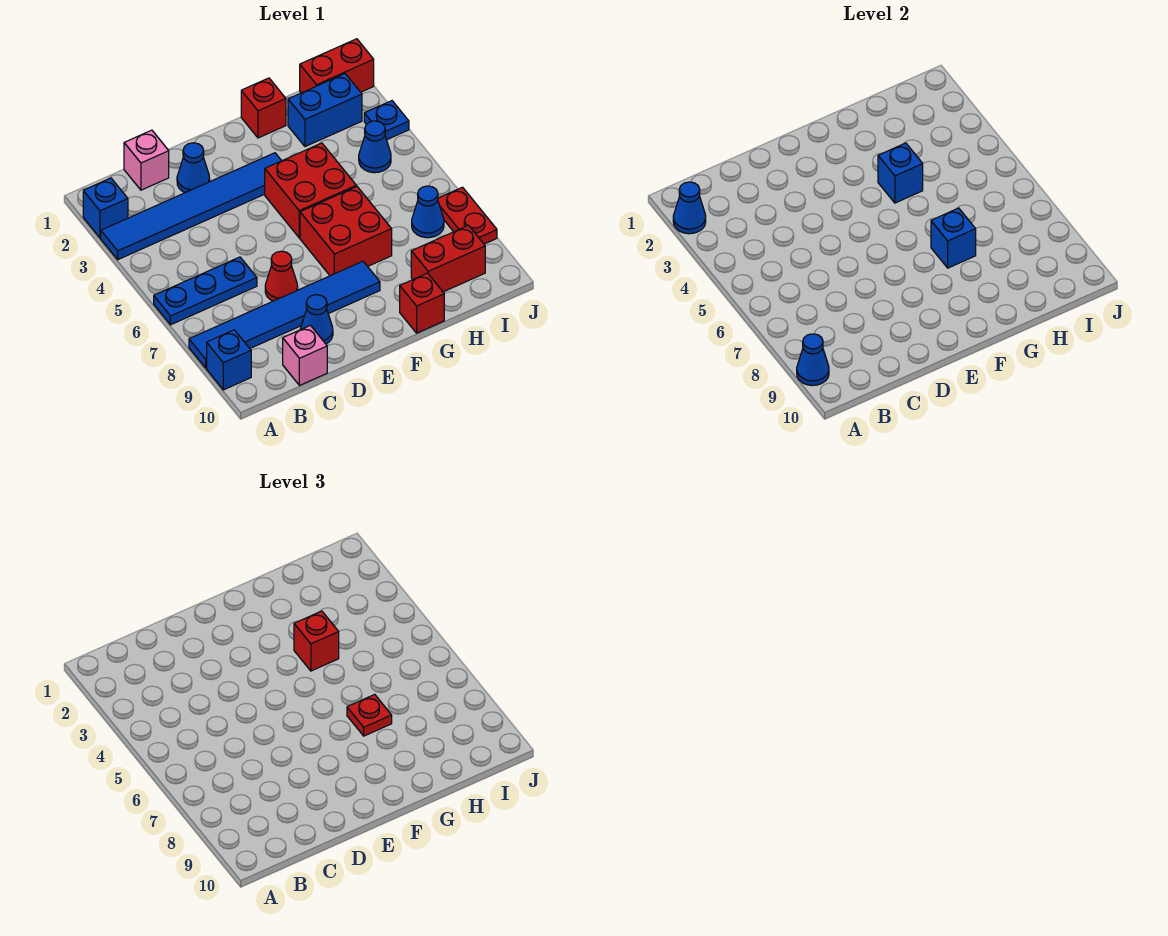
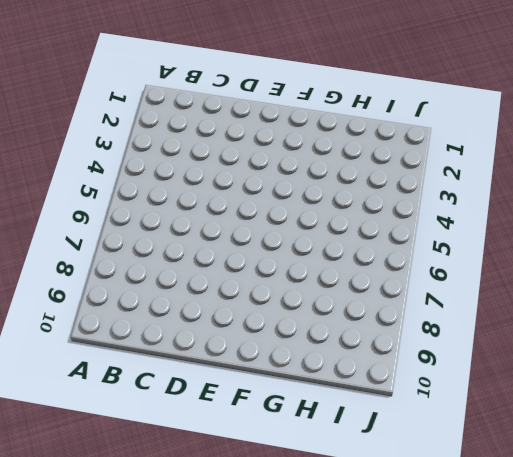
none -> blue brick A2 level 1
none -> blue tile A3:F3 level 1
none -> blue plate A6:C6 level 1

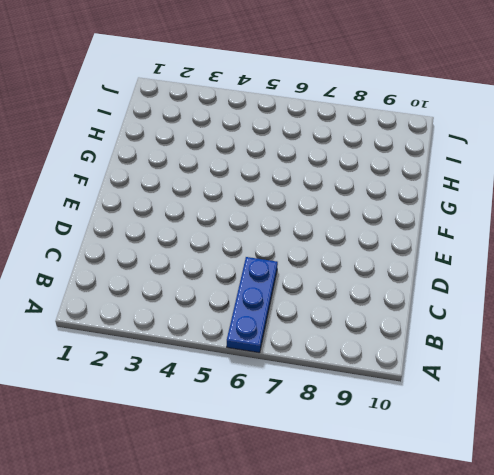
none -> blue brick A2 level 1
none -> blue tile A3:F3 level 1
none -> blue tile A8:F8 level 1

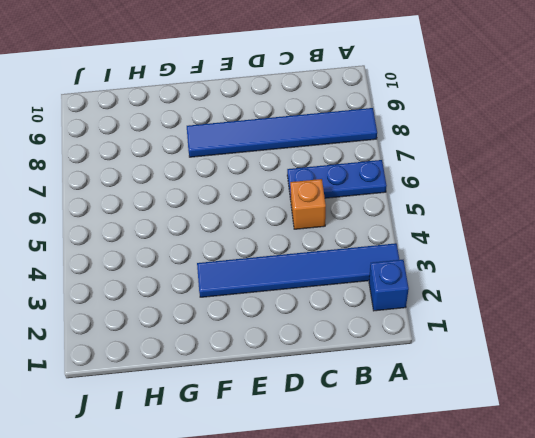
orange brick C5 level 1 -> none
none -> blue brick A9 level 1
none -> pink brick C1 level 1
none -> pink brick C10 level 1

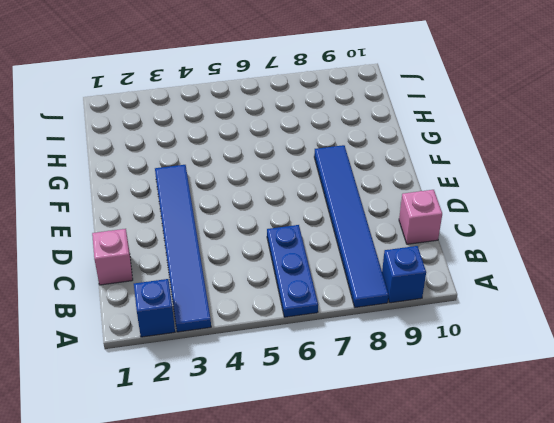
none -> blue cone D2 level 1
none -> red cone D7 level 1
none -> blue cone D9 level 1

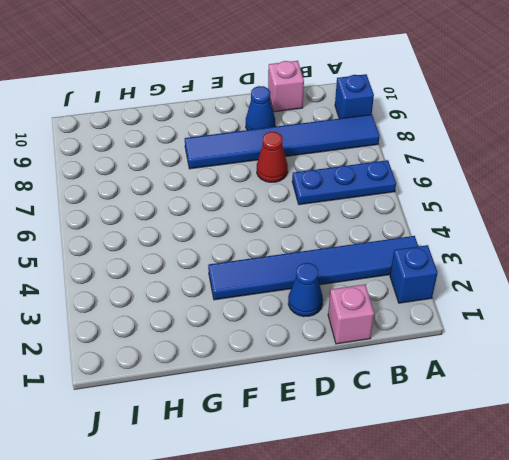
none -> red brick F4:G5 level 1
none -> red brick F6:G7 level 1
none -> red brick G1 level 1

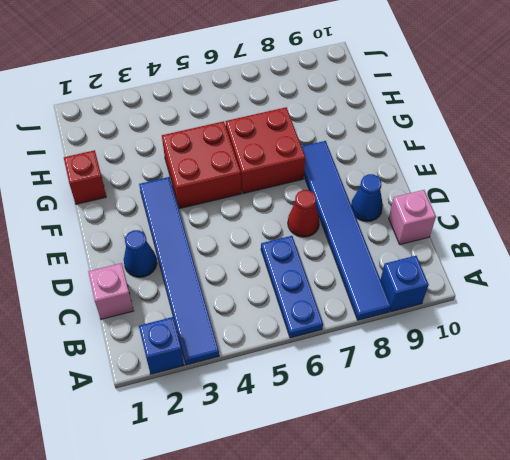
none -> red brick G10 level 1
none -> blue brick H2:I2 level 1
none -> red brick H9:I9 level 1

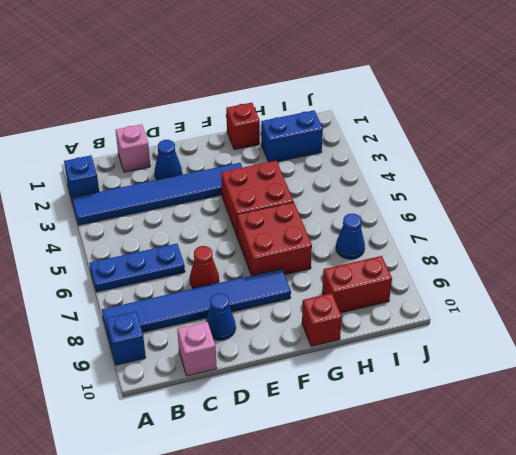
none -> red brick I1:J1 level 1
none -> blue cone I4 level 1
none -> blue plate J3 level 1

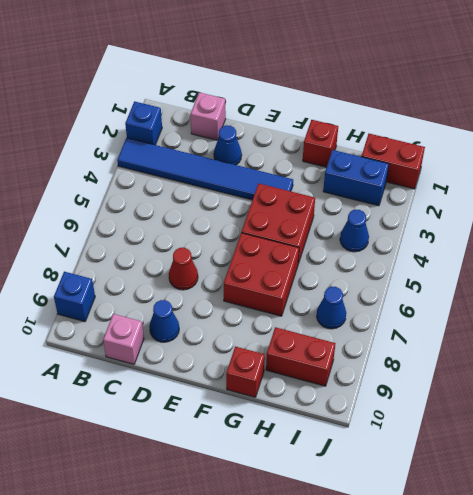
none -> blue plate A6:C6 level 1
none -> blue tile A8:F8 level 1
none -> blue plate J3 level 1

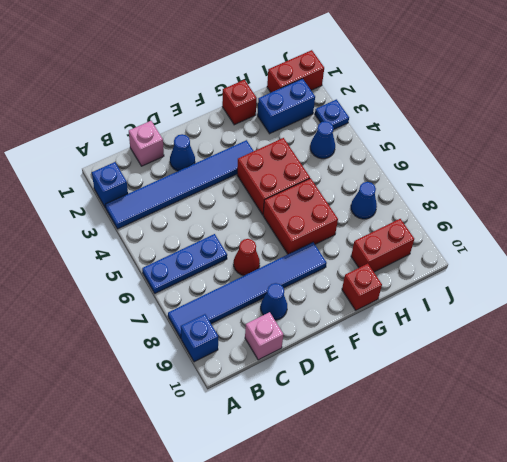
none -> red plate J7:J8 level 1
none -> blue cone A2 level 2
none -> blue cone A9 level 2

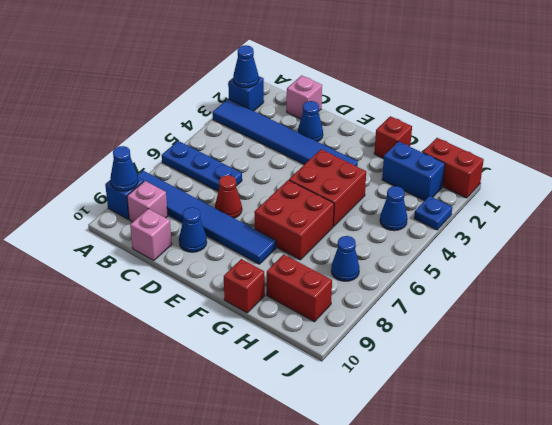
pink brick B9 level 1 -> none
none -> red plate J7:J8 level 1
none -> blue brick G4 level 2
none -> blue brick G7 level 2

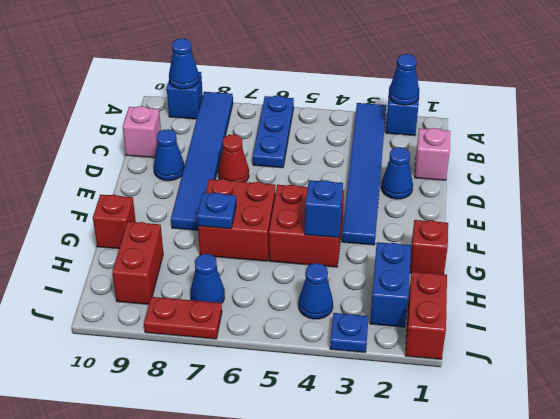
blue plate G7 level 2 -> blue brick G7 level 2
none -> red brick G4 level 3
none -> red plate G7 level 3

